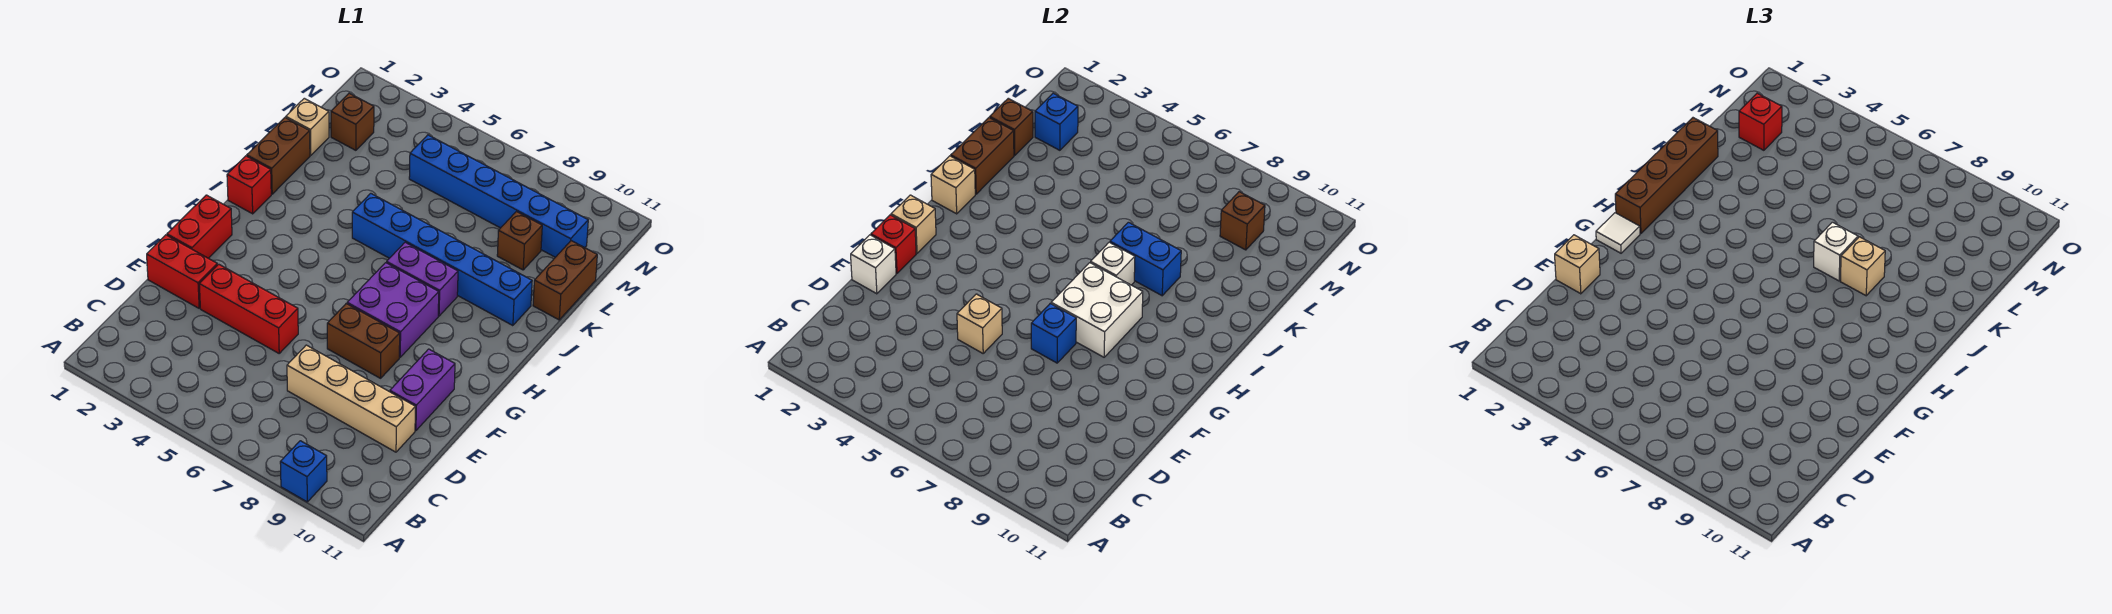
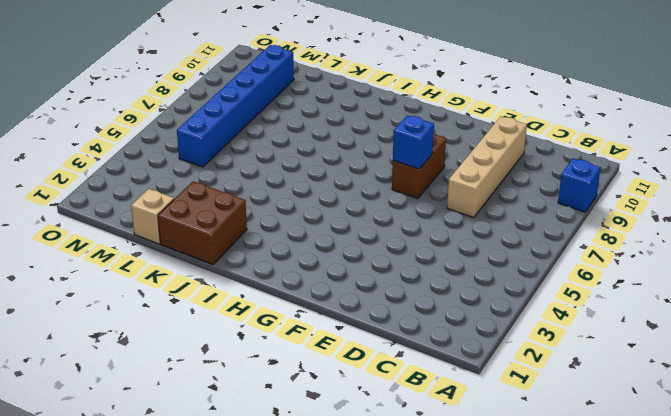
brown brick J1:K2 level 1 -> brown brick J1:K1 level 1
none -> red brick E1:E2 level 1
none -> red brick E3:E5 level 1
none -> purple brick E10:F10 level 1
none -> red brick F1:G1 level 1

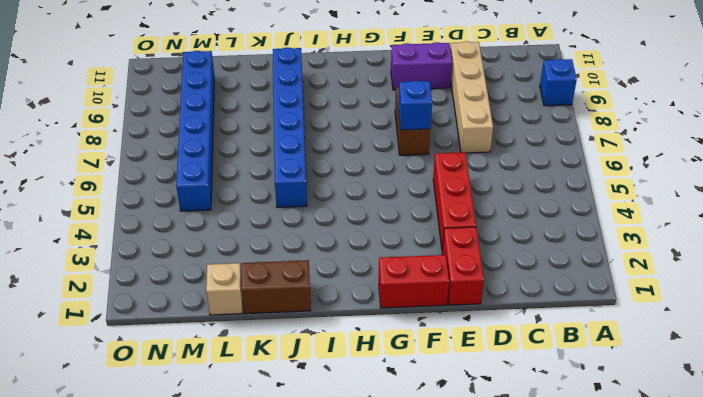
none -> purple brick G7:H8 level 1
none -> red brick I1 level 1
none -> purple brick I7:I8 level 1
none -> brown brick K11:L11 level 1

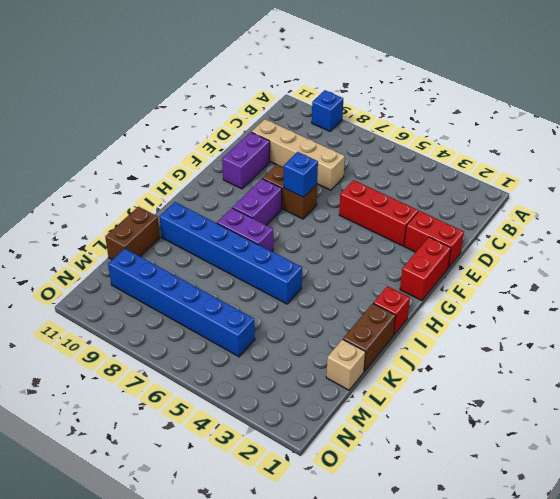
purple brick G8:H8 level 1 -> purple brick G7:H8 level 1
none -> brown brick L9 level 1
none -> brown brick M2 level 1
none -> white brick E1 level 2
none -> tan brick E5 level 2

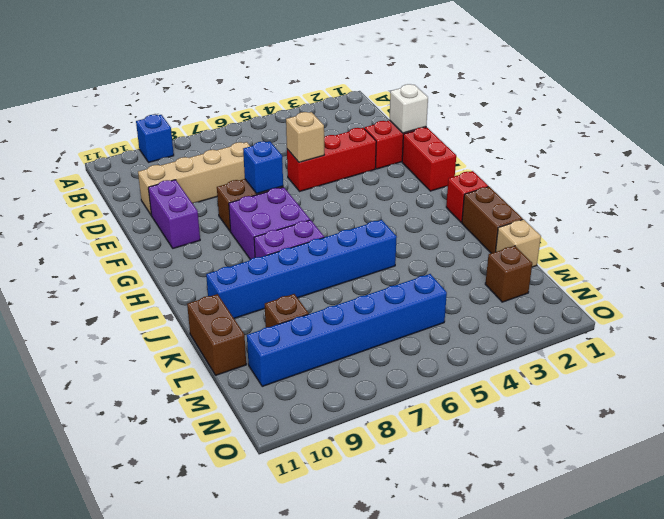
none -> red brick F1 level 2
none -> tan brick G1 level 2
none -> white brick G7:H8 level 2
none -> tan brick I1 level 2

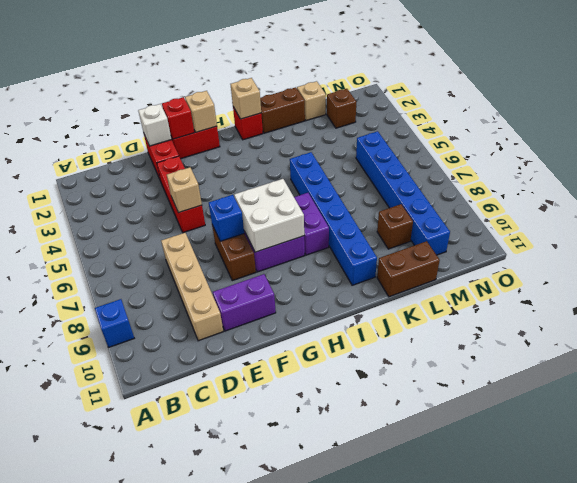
none -> white brick I7 level 2
none -> brown brick J1:K1 level 2
none -> blue brick J7:J8 level 2
none -> brown brick L1 level 2

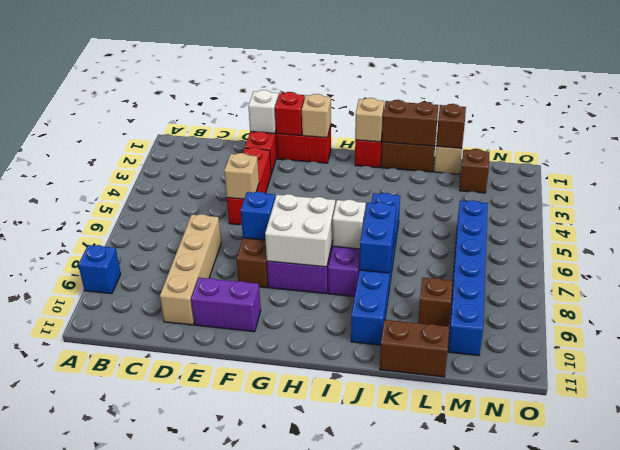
none -> blue brick M2 level 2
none -> brown brick M9 level 2
none -> tan brick E1 level 3
none -> white tile G1 level 3

